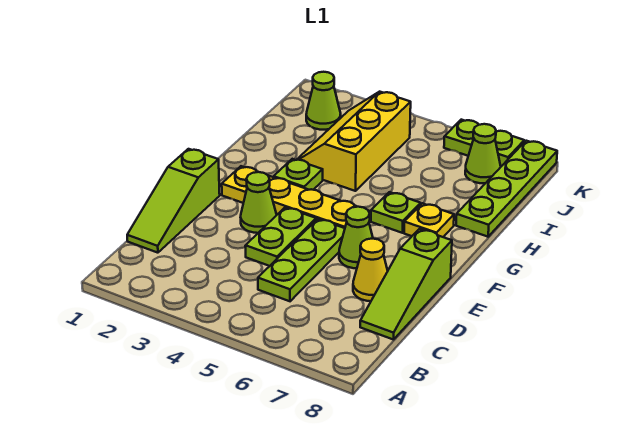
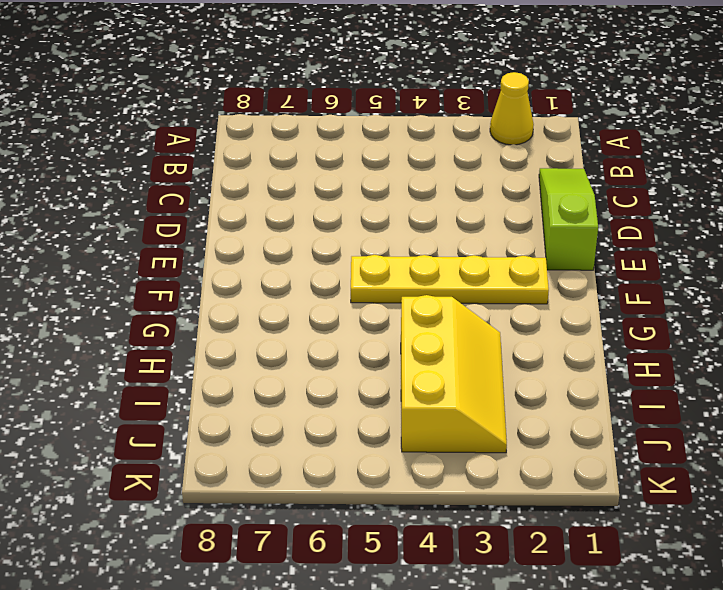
yellow cone A2 level 1 -> yellow cone D7 level 1
none -> lime plate C5:E5 level 1
none -> lime slope C8:E8 level 1 top E
none -> lime plate D4:E4 level 1

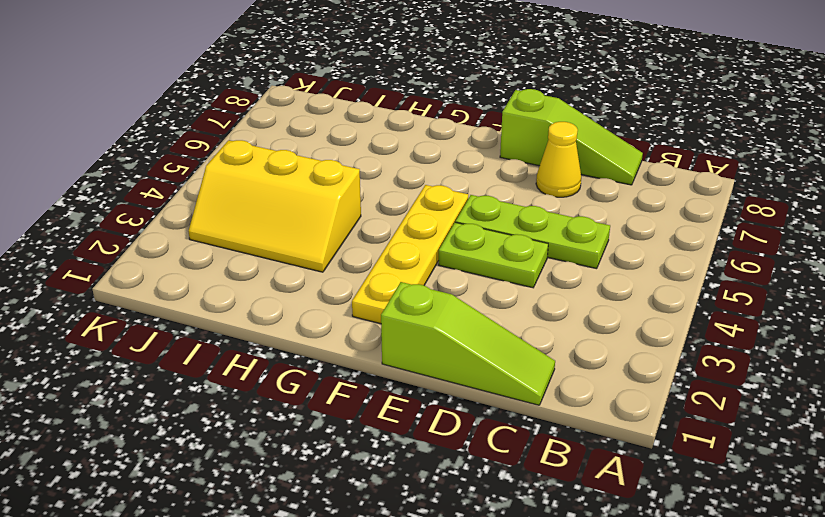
none -> lime cone E3 level 1
none -> lime cone E6 level 1
none -> lime plate G3 level 1

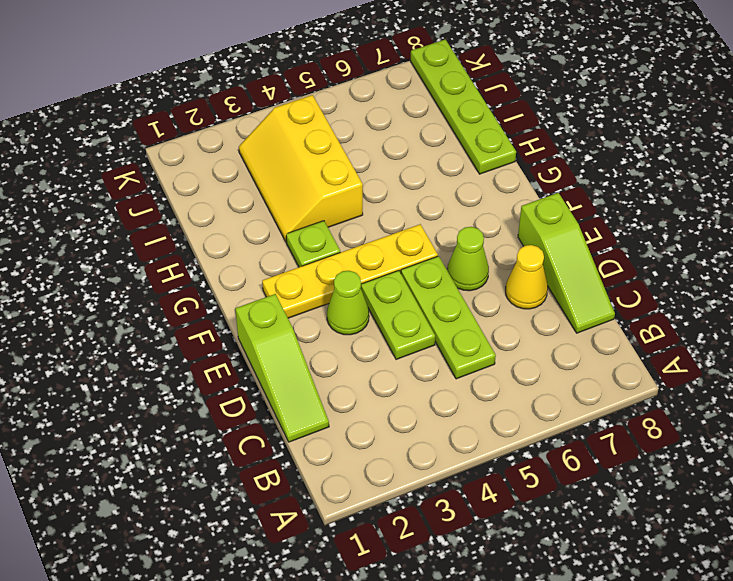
none -> lime plate G6 level 1
none -> yellow plate G7 level 1
none -> lime cone J2 level 1

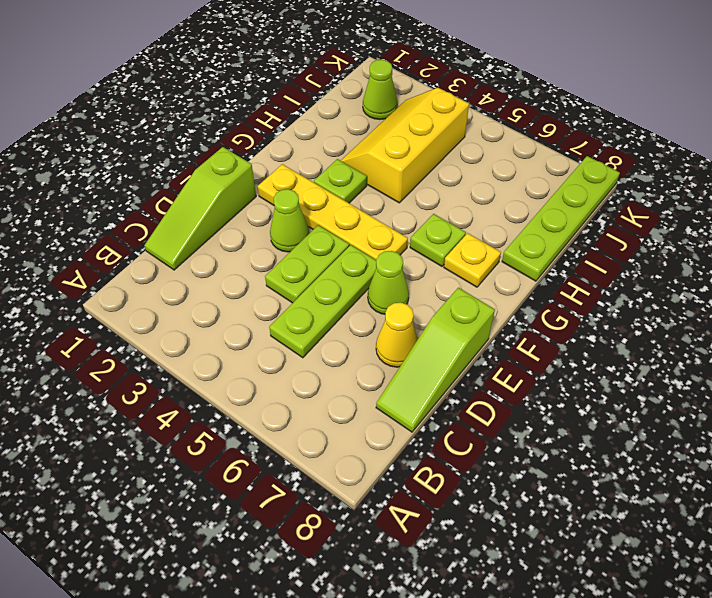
none -> lime cone J7 level 1
none -> lime plate K6:K7 level 1

